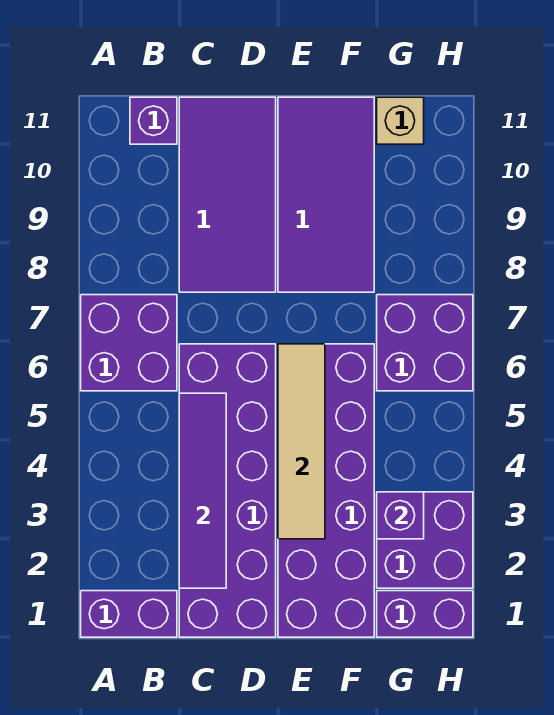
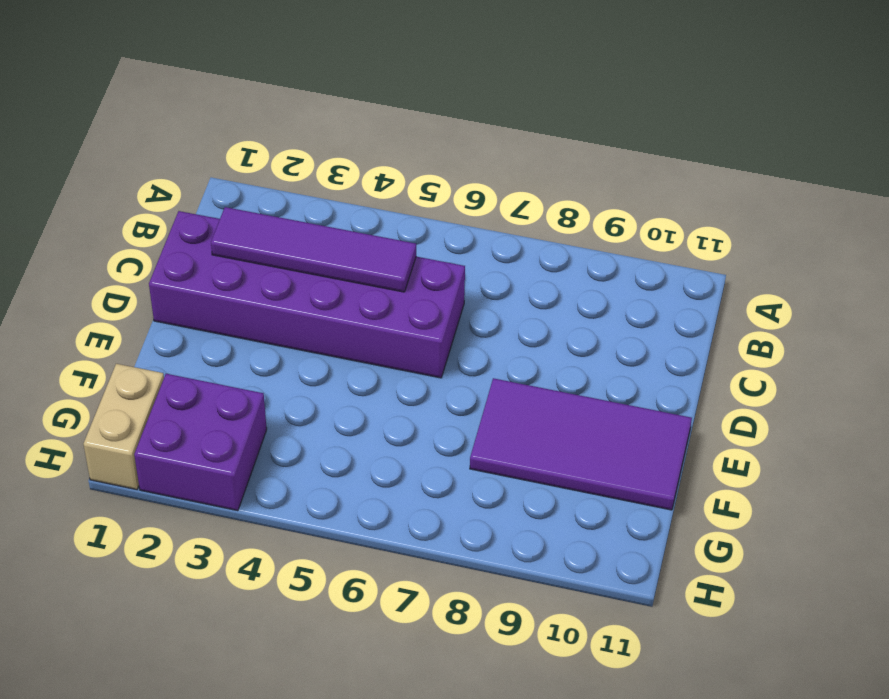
tan brick G1:H1 level 1 -> purple brick G1:H1 level 1
none -> purple brick A1:B1 level 1
none -> purple brick A6:B7 level 1
none -> purple brick B11 level 1

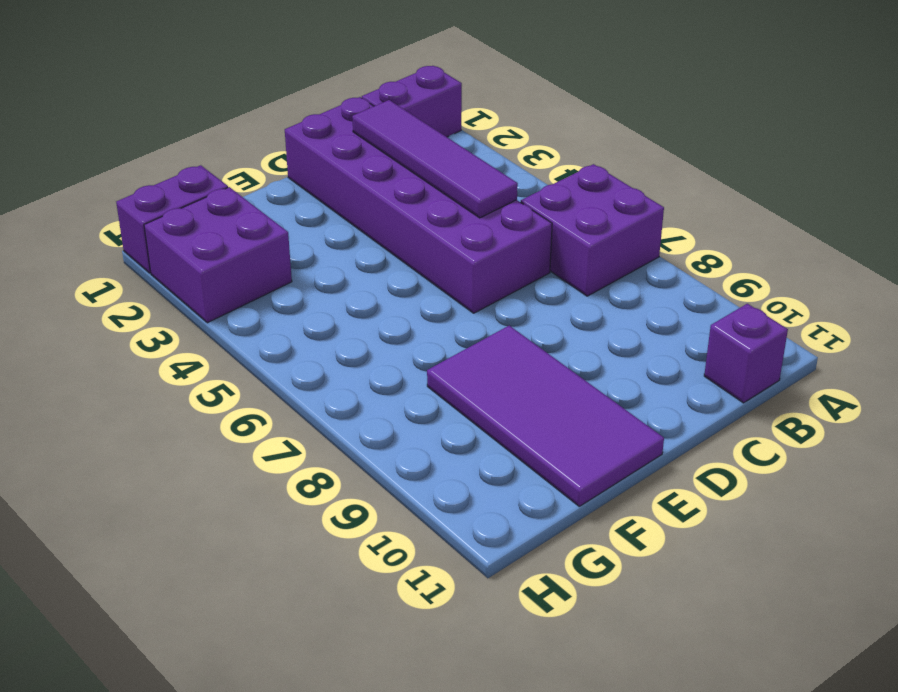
none -> purple tile C8:D11 level 1
none -> purple brick E1:F6 level 1
none -> purple brick G6:H7 level 1

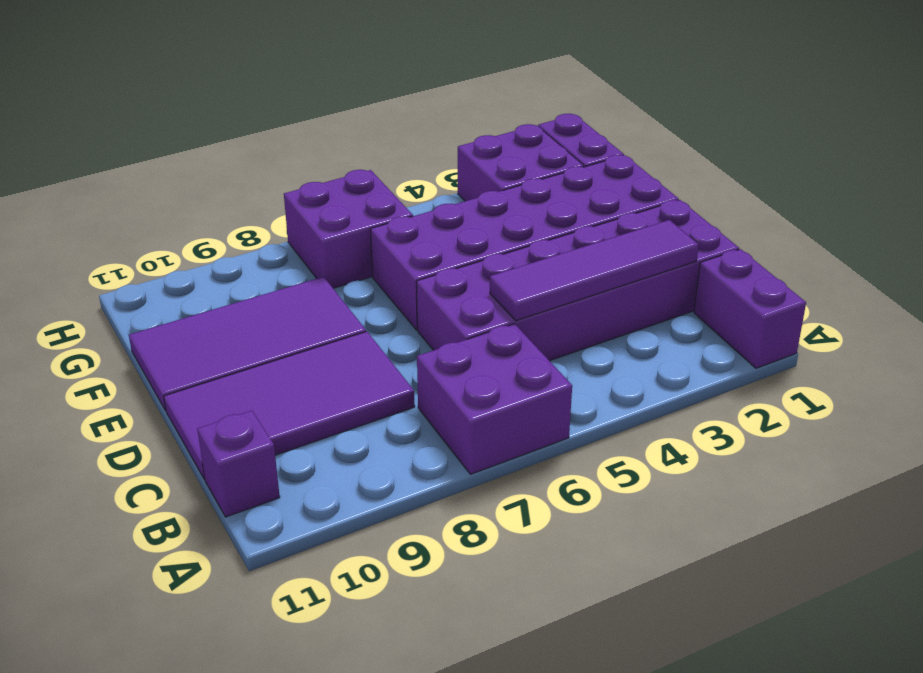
none -> tan brick G11 level 1
none -> tan tile E3:E6 level 2
none -> purple brick G3 level 2

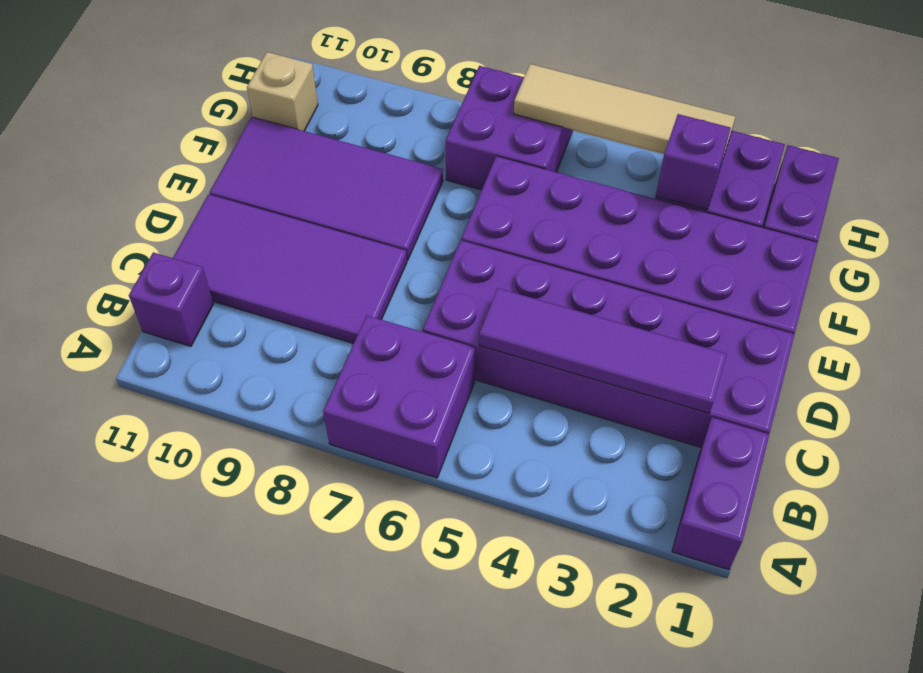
tan tile H3:H6 level 2 -> tan tile E3:E6 level 2

